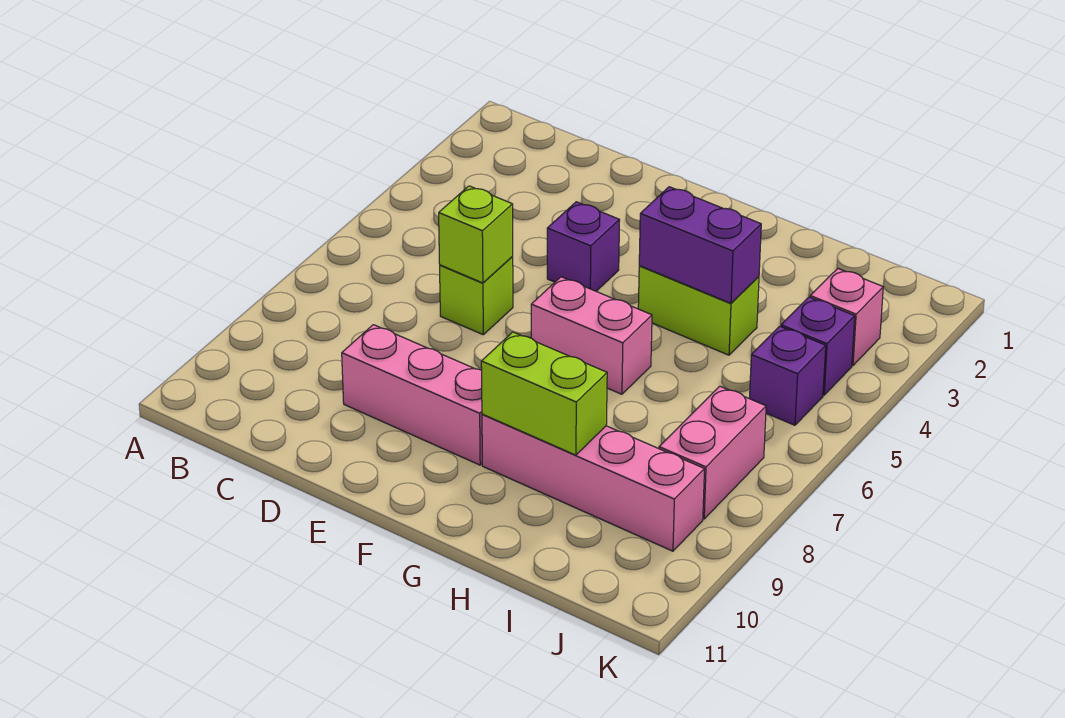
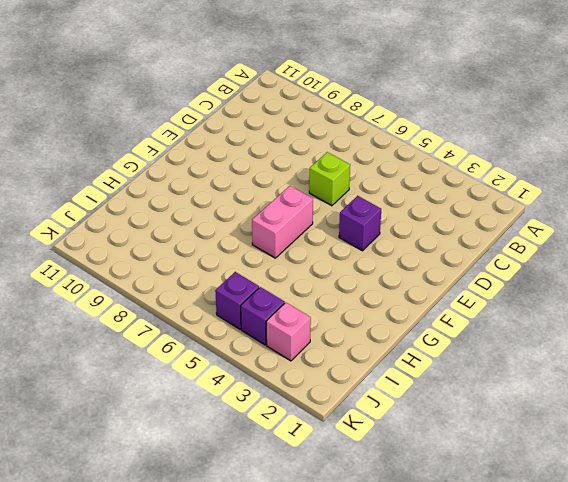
none -> pink brick D9:F9 level 1
none -> lime brick G4:H4 level 1
none -> pink brick G9:J9 level 1

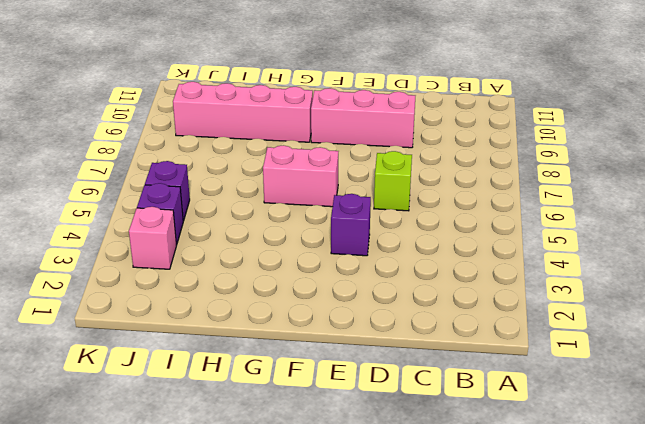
none -> lime brick G4:H4 level 1
none -> pink brick J7:J8 level 1
none -> lime brick D6 level 2

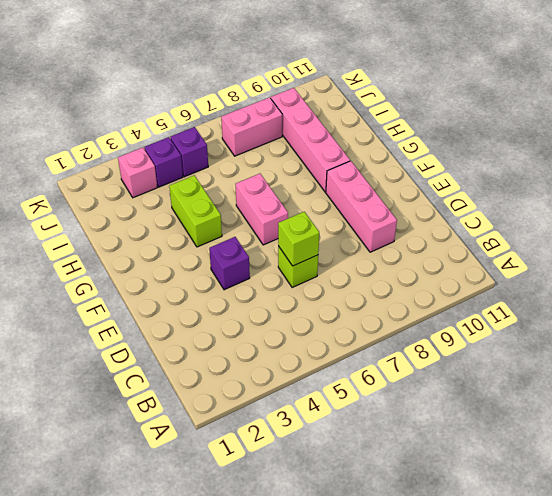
none -> purple brick G4:H4 level 2
none -> lime brick G9:H9 level 2

